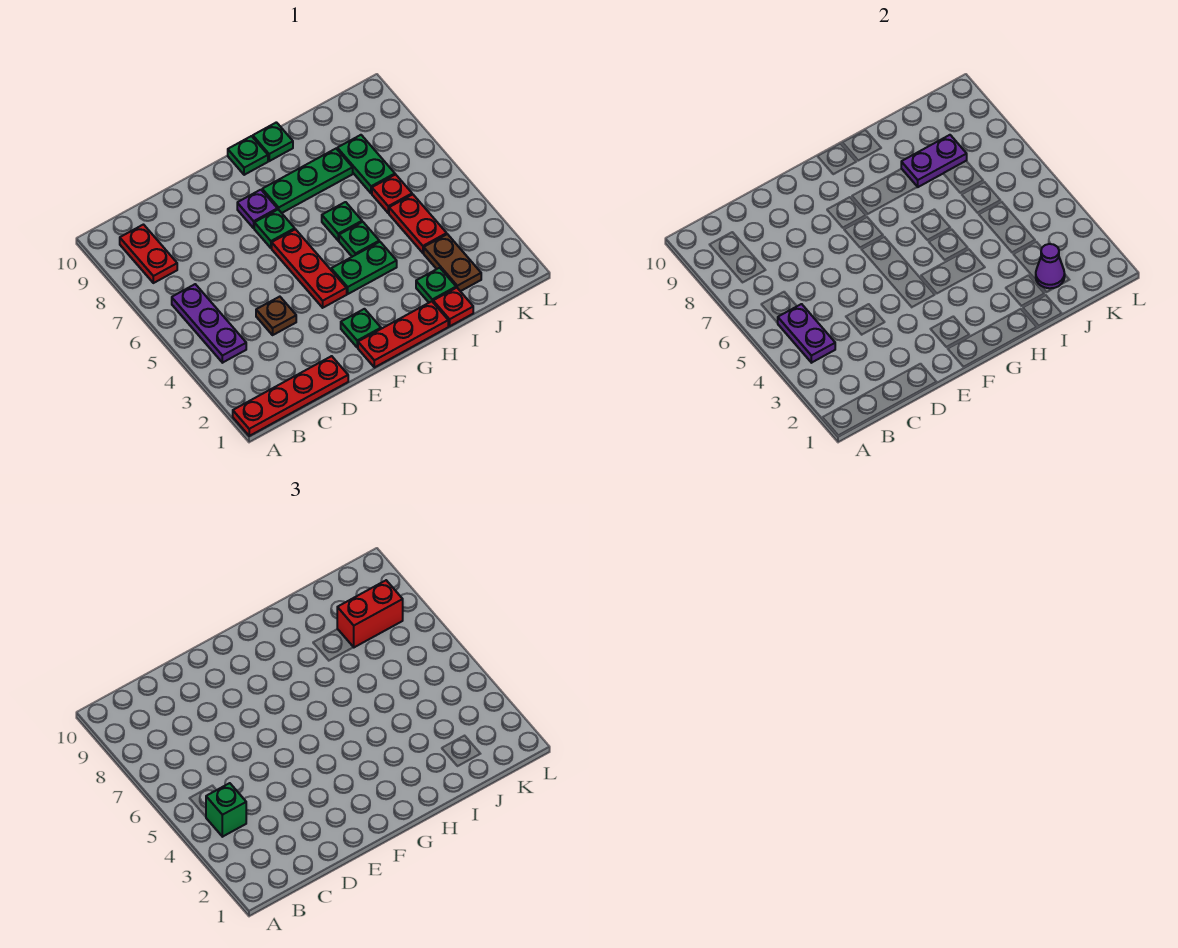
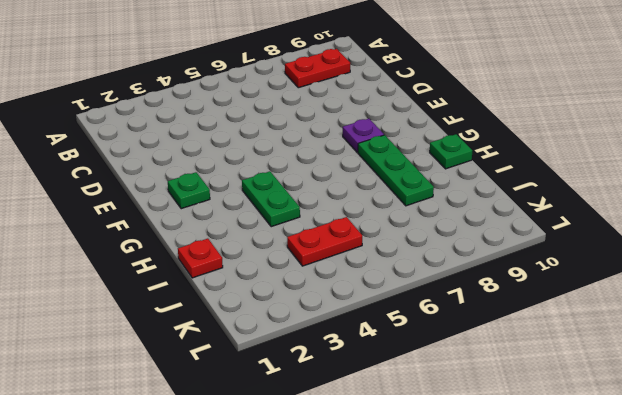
none -> red plate A1:D1 level 1
none -> purple plate B4:B6 level 1
none -> brown plate D4 level 1

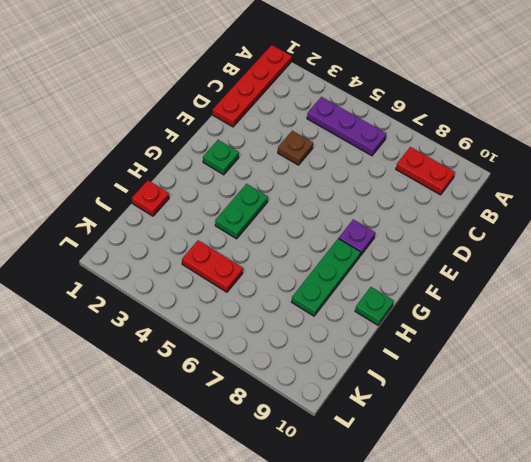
none -> red plate F1:H1 level 1
none -> red plate F4:F6 level 1
none -> green plate F7 level 1

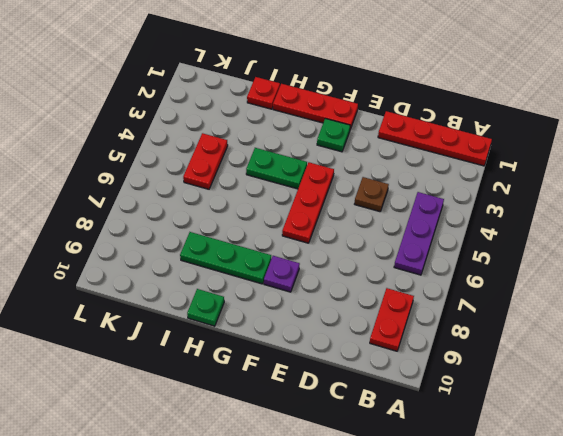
none -> green plate F7 level 1
none -> green plate G10 level 1
none -> green plate H5 level 1

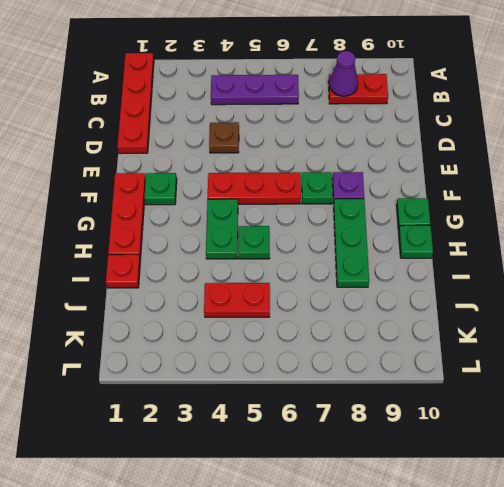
purple cone B8 level 2 -> purple cone J2 level 2
none -> green plate H6 level 1
none -> green plate I2 level 1
none -> brown plate J2:J3 level 1

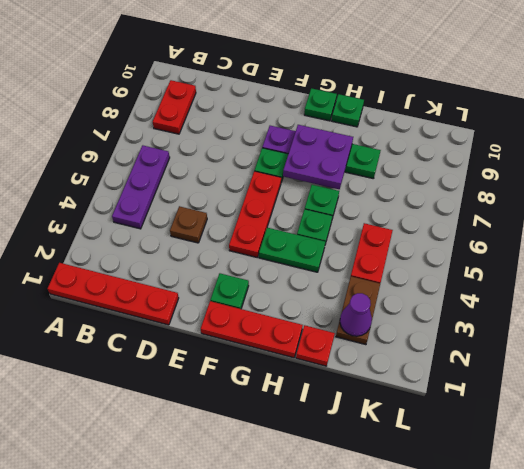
purple plate G7:H8 level 2 -> none
none -> green plate I2 level 1
none -> red plate J6 level 1
none -> green plate J7:J8 level 1

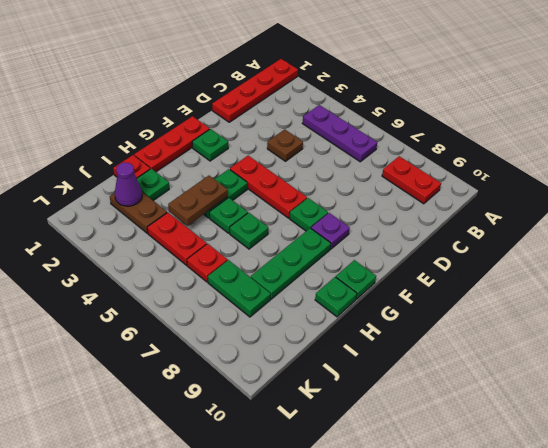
brown plate H4:I4 level 2 -> none
none -> purple plate B4:B5 level 2
none -> purple plate I8:J8 level 2
none -> green brick B4 level 3

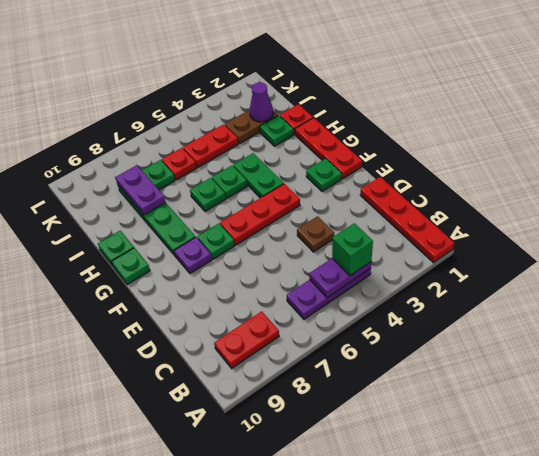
none -> red brick J8:K8 level 3

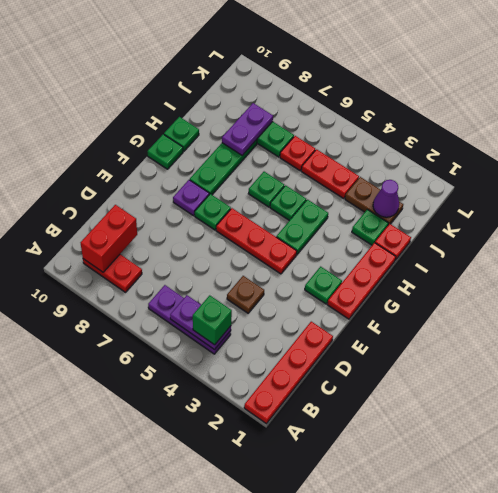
red brick B9:C9 level 2 -> red brick J8:K8 level 3

